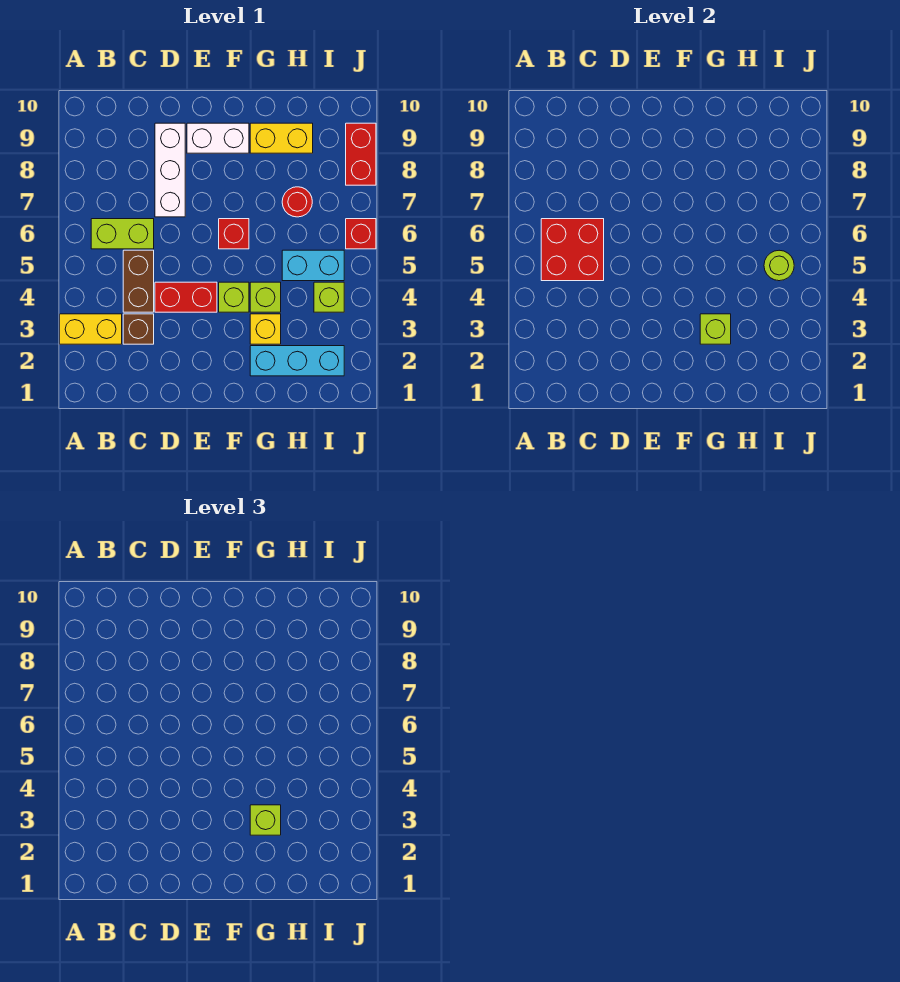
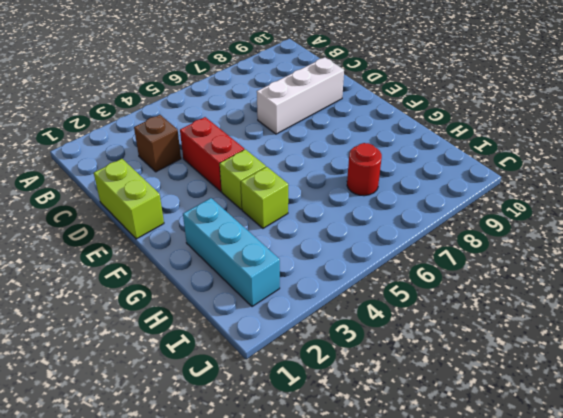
lime brick D1:E1 level 1 -> lime brick B6:C6 level 1
none -> yellow brick A3:B3 level 1
none -> brown brick C4:C5 level 1
none -> white brick E9:F9 level 1

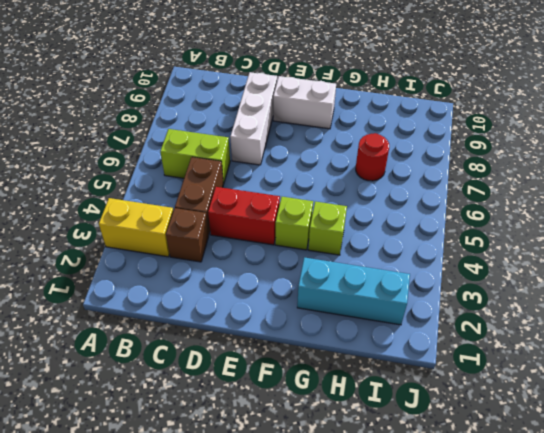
none -> red brick F6 level 1
none -> yellow brick G3 level 1
none -> yellow brick G9:H9 level 1

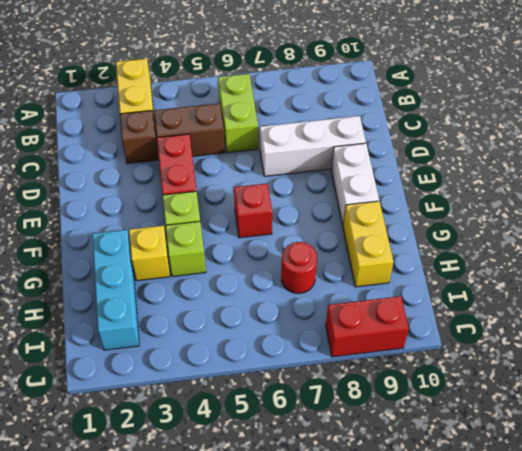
none -> cyan brick H5:I5 level 1
none -> lime brick I4 level 1
none -> red brick J6 level 1

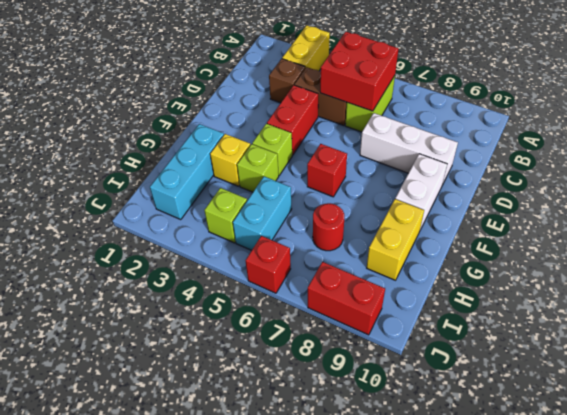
none -> lime brick G3 level 2
none -> lime round brick I5 level 2
none -> lime brick G3 level 3

